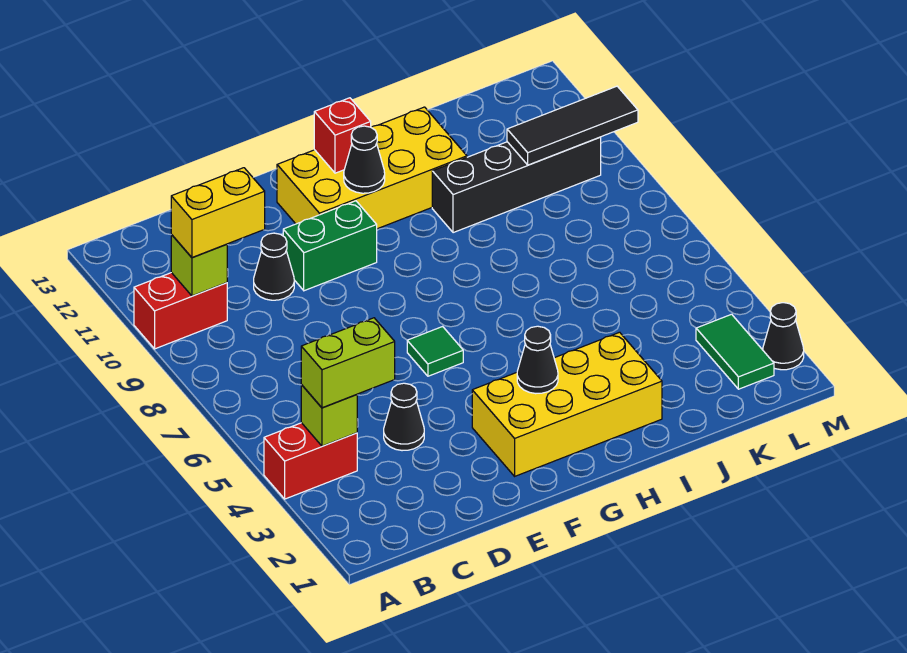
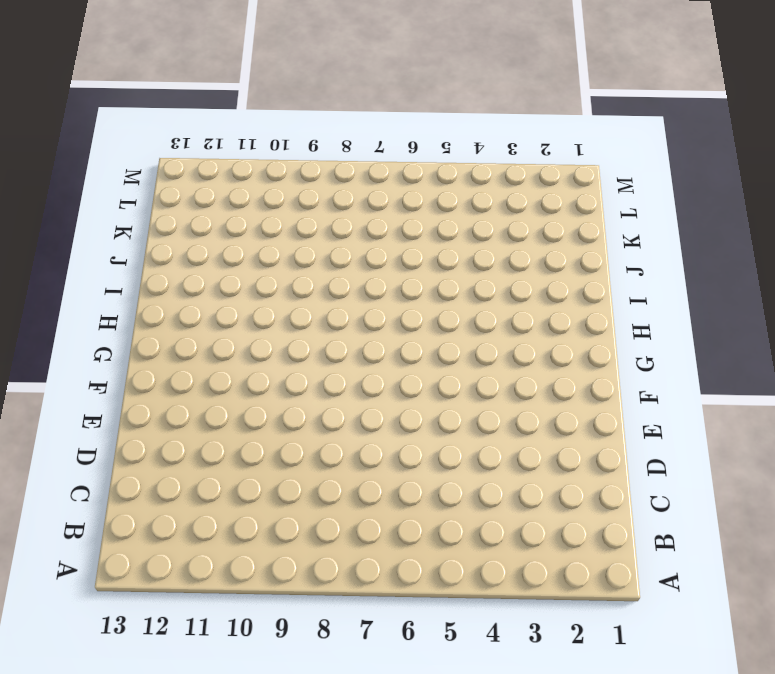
none -> red brick A4:B4 level 1
none -> red brick A10:B10 level 1
none -> black cone D4 level 1

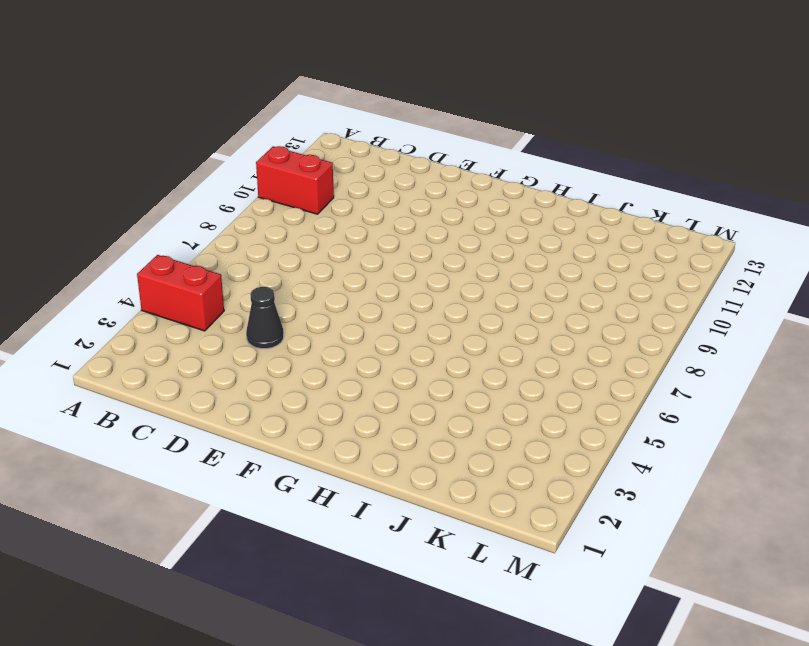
none -> black cone D10 level 1
none -> green brick E10:F10 level 1
none -> yellow brick F2:I3 level 1

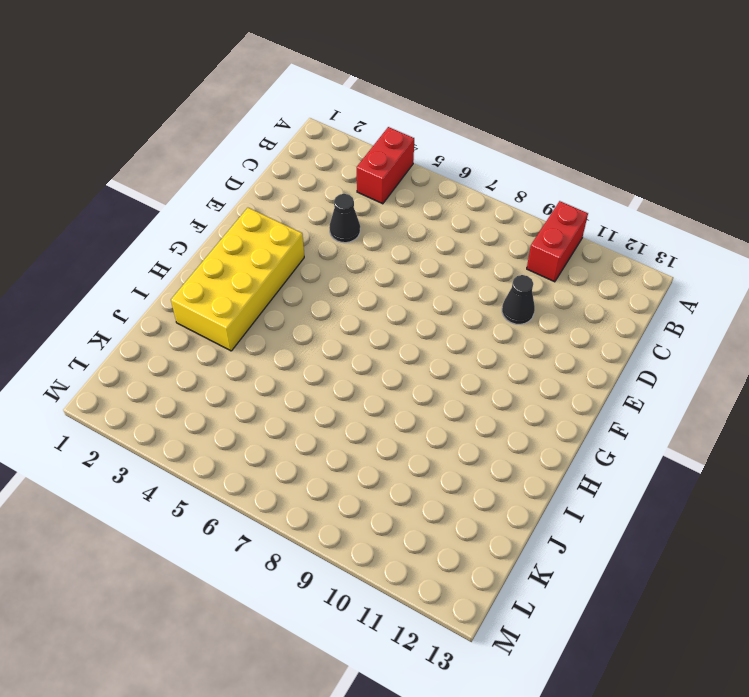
none -> green brick E10:F10 level 1
none -> green tile F6 level 1
none -> yellow brick F11:I12 level 1

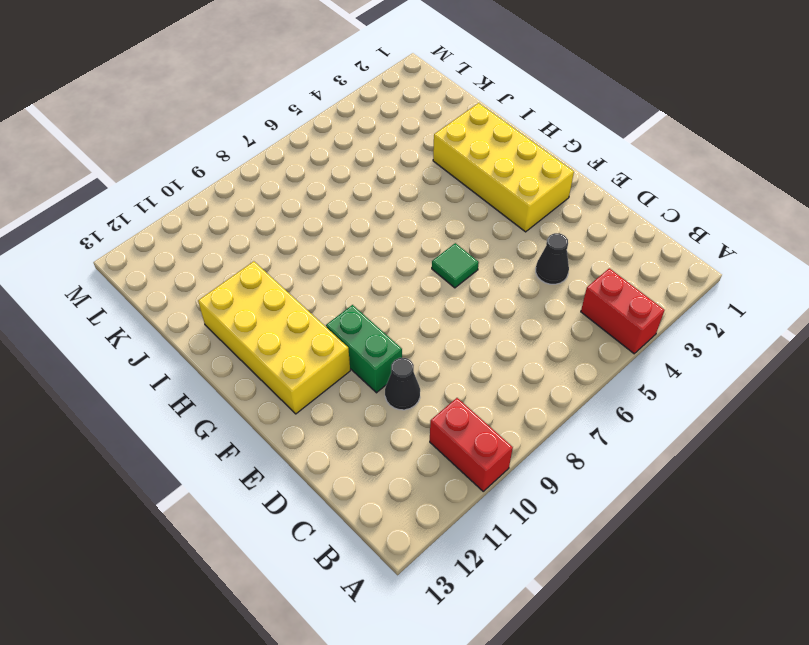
none -> black brick I10:L10 level 1
none -> green tile L2:L3 level 1
none -> black cone M2 level 1

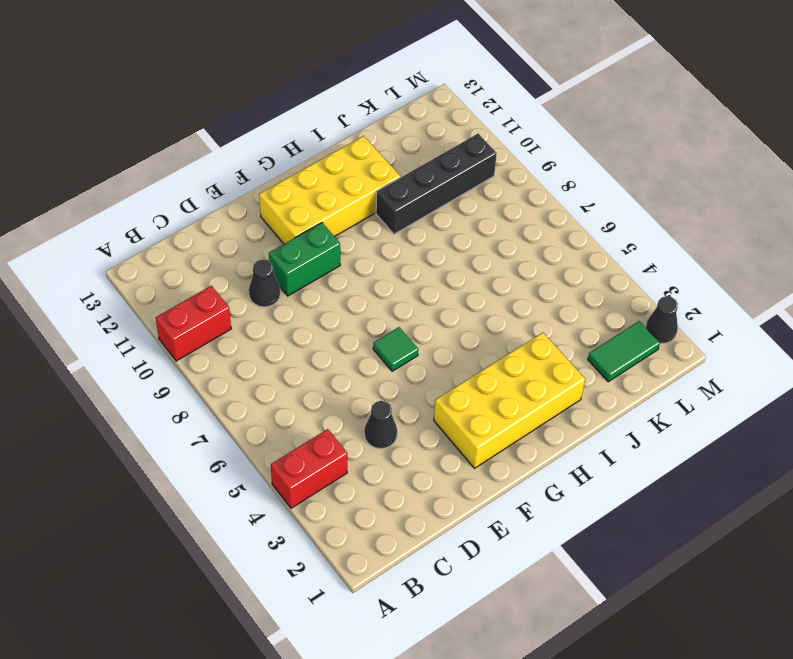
green tile K2:L2 level 1 -> green tile L2:L3 level 1
none -> lime brick B4 level 2
none -> lime brick B10 level 2
none -> black cone G3 level 2

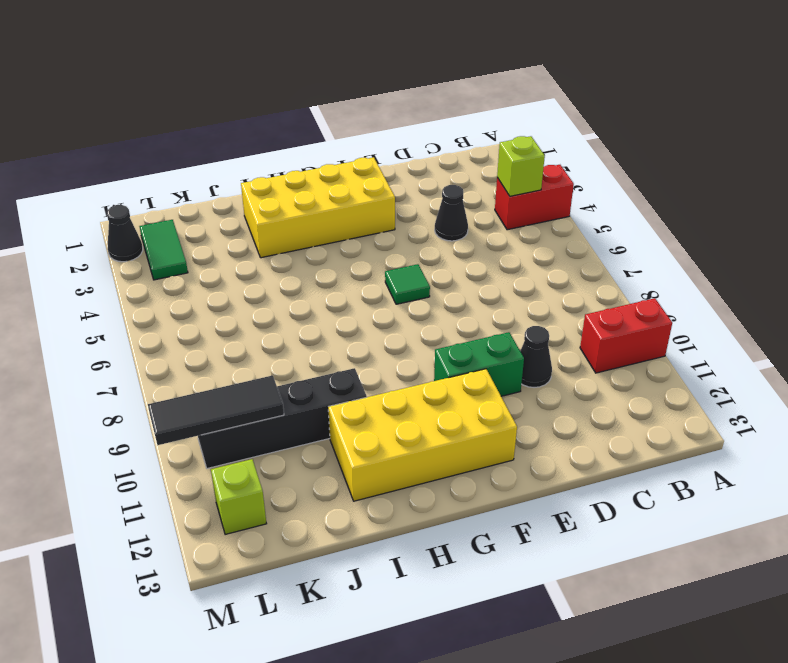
lime brick L12 level 1 -> lime brick B10 level 2
none -> black cone G3 level 2
none -> black cone G11 level 2
none -> red brick G12 level 2

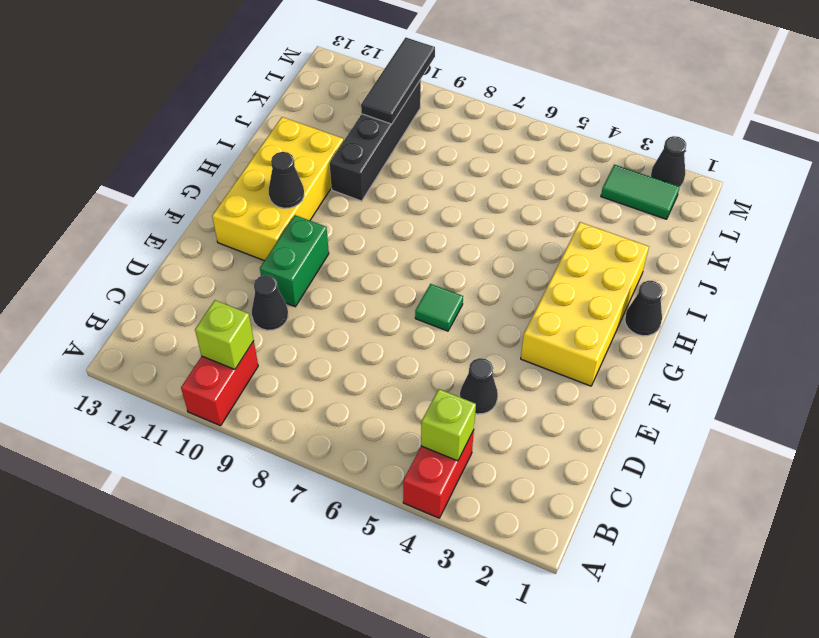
black cone H1 level 1 -> black cone G3 level 2
none -> red brick G12 level 2
none -> lime brick B4:C4 level 3
none -> yellow brick B10:C10 level 3

